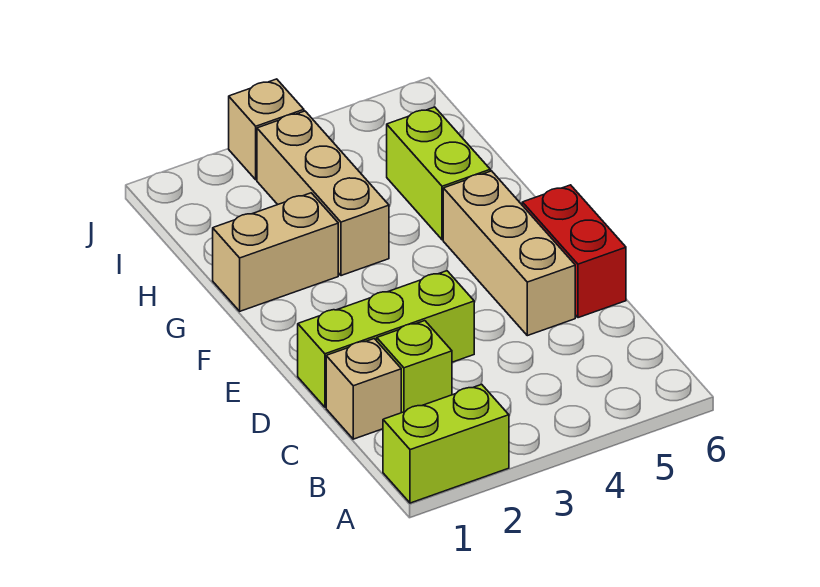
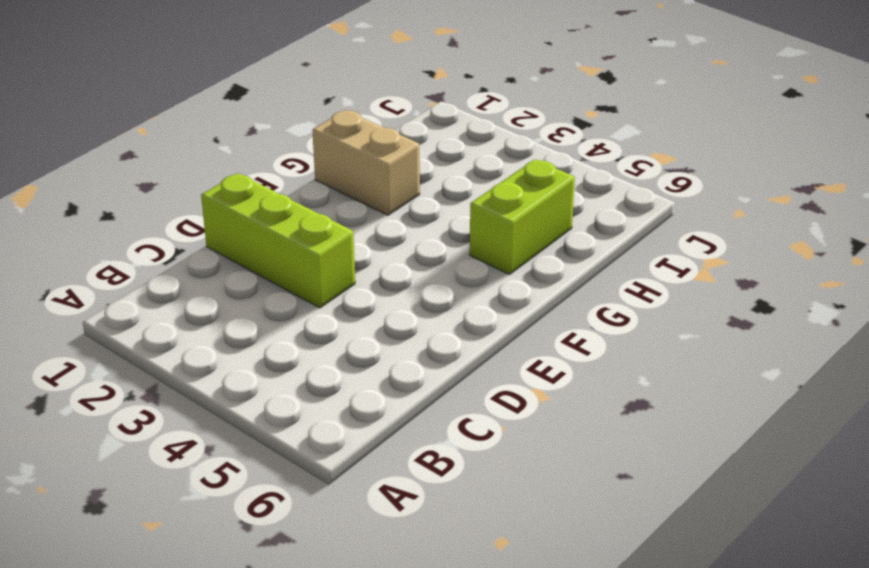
none -> lime brick A1:A2 level 1
none -> tan brick C1 level 1

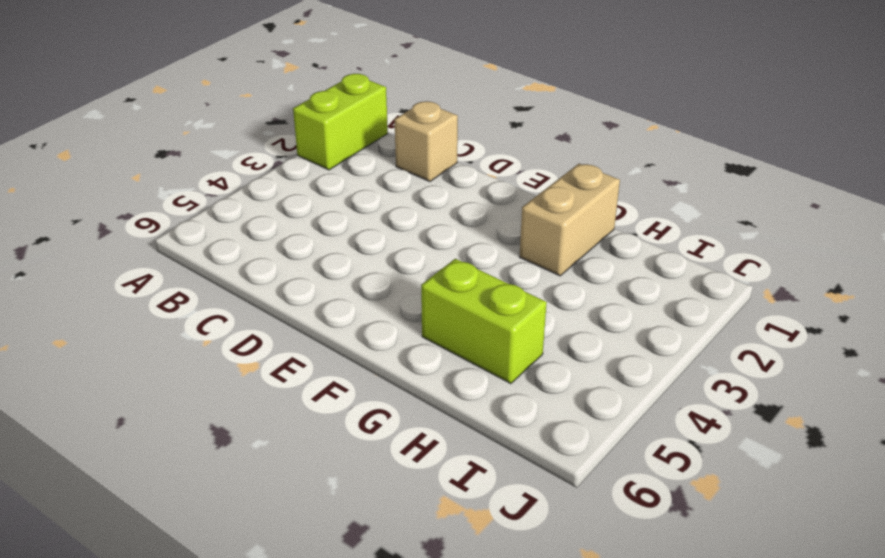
none -> lime brick C2 level 1
none -> lime brick D1:D3 level 1

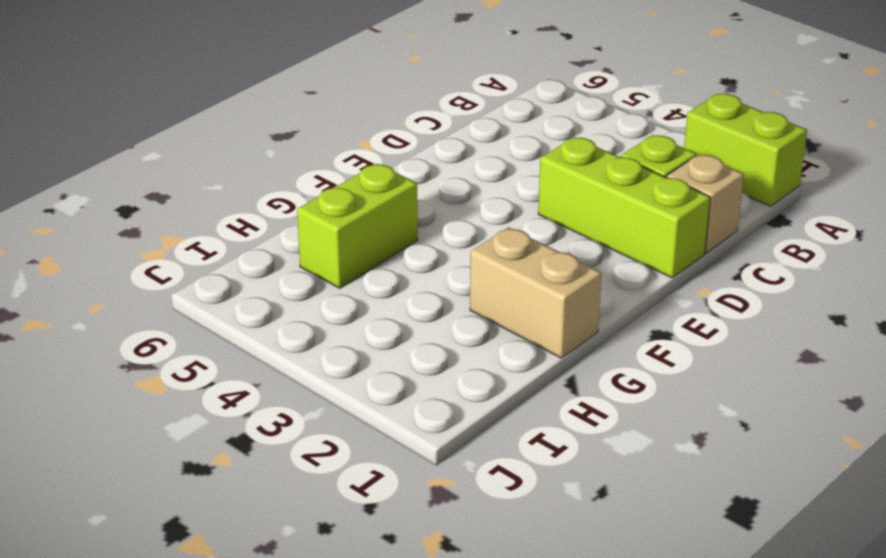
none -> tan brick D5:F5 level 1
none -> red brick D6:E6 level 1

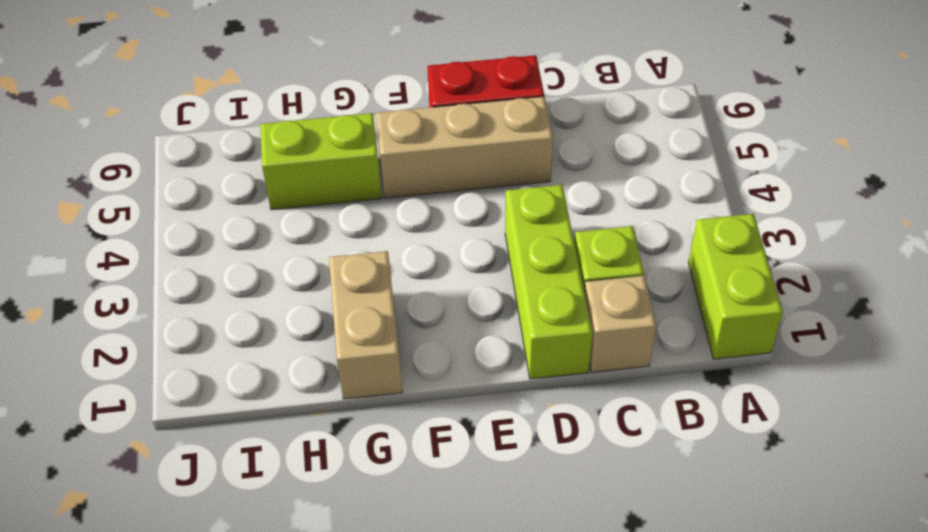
none -> tan brick G3:I3 level 1
none -> tan brick J3 level 1

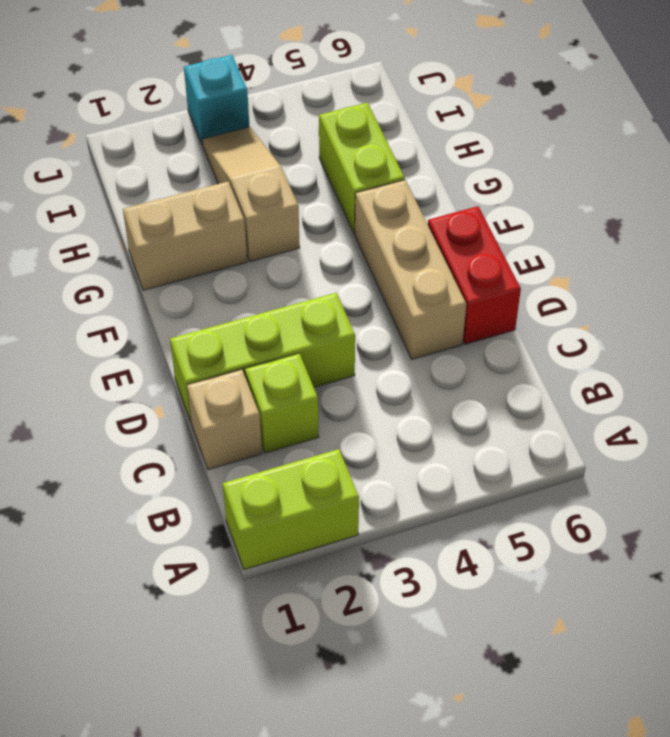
tan slope G3:I3 level 1 top G -> tan brick G3:I3 level 1
cyan brick J3 level 1 -> tan brick J3 level 1

